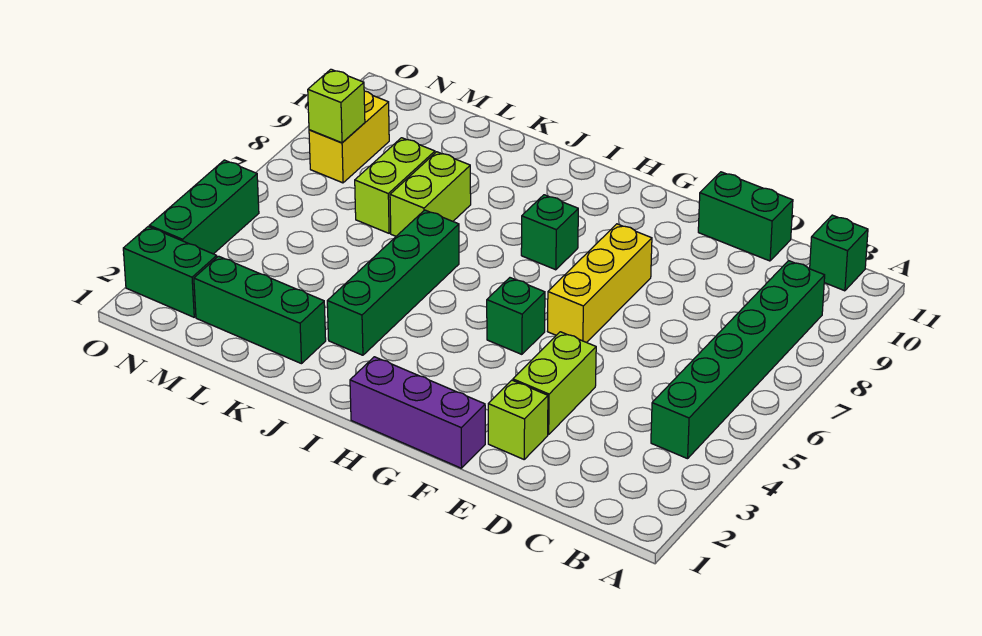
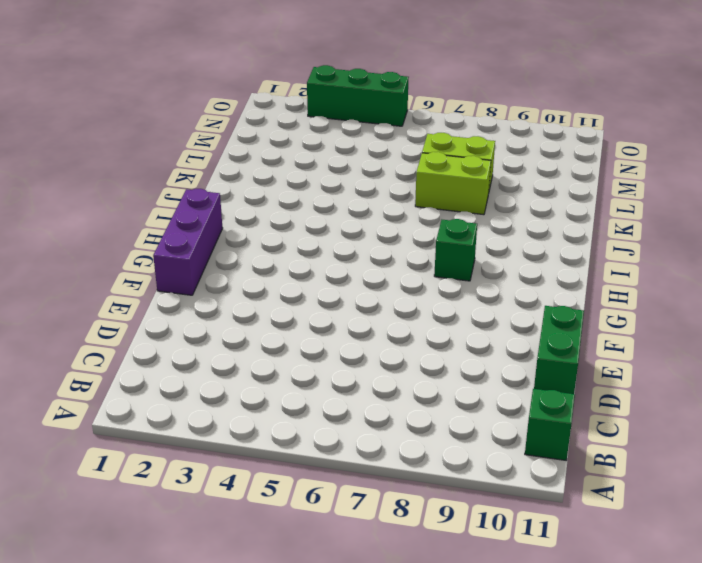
none -> green brick B4:B9 level 1
none -> lime brick E2 level 1
none -> lime brick E3:E4 level 1

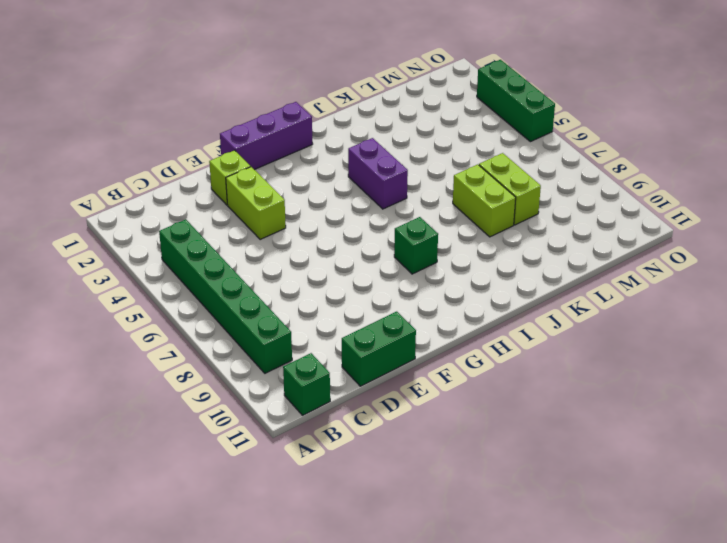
purple brick I4:I5 level 1 -> none
none -> yellow brick F6:F8 level 1
none -> green brick G5 level 1
none -> green brick J3:J6 level 1

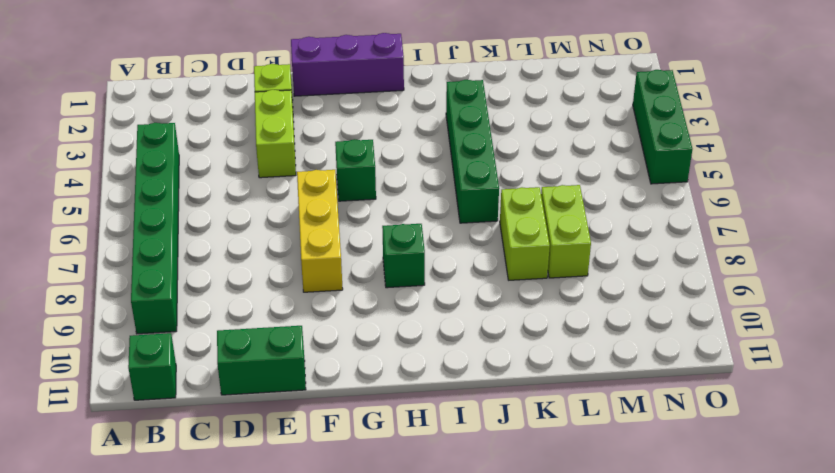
none -> green brick K2:M2 level 1
none -> green brick N2:O2 level 1
none -> yellow brick N8:N9 level 1

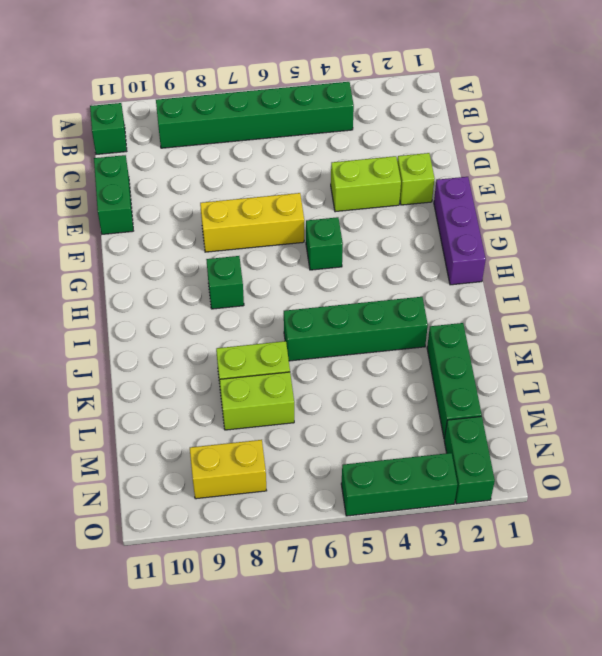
none -> lime brick N8 level 2

